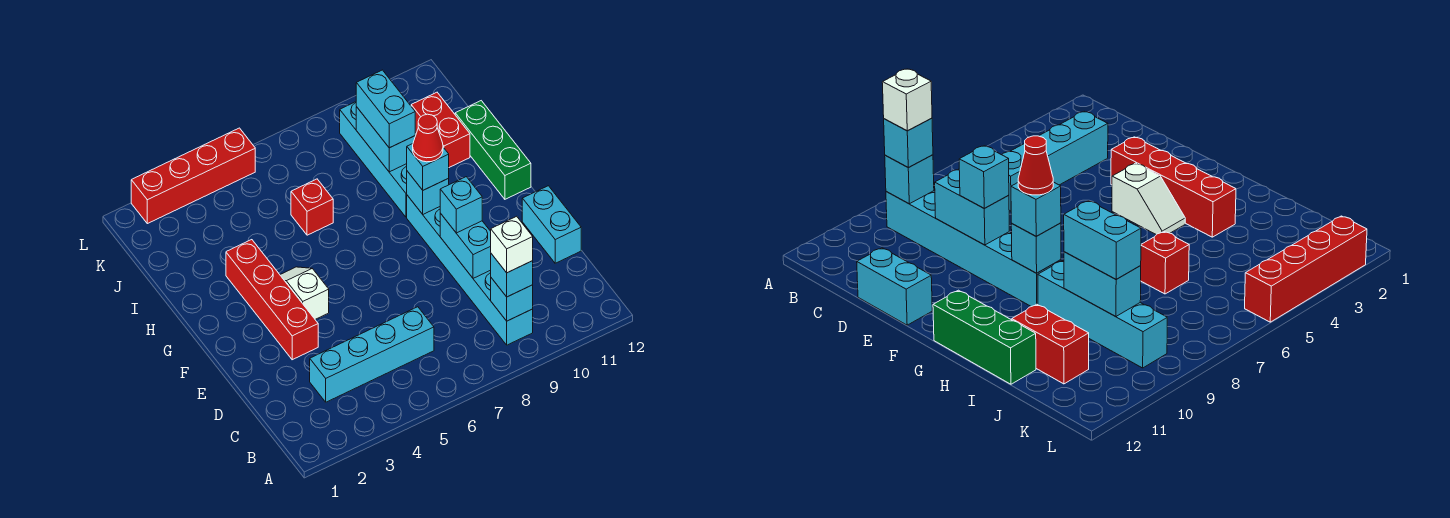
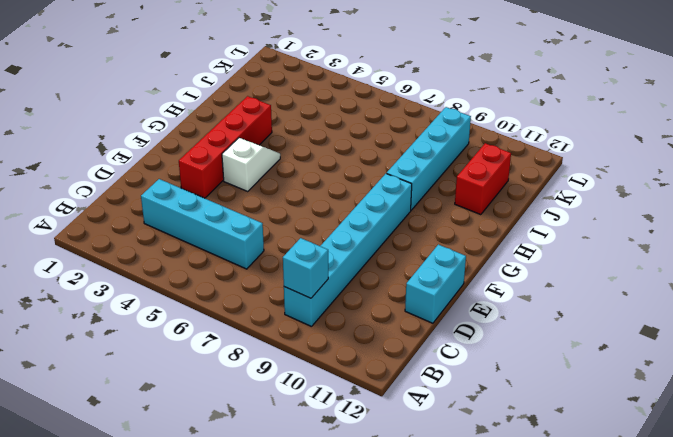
none -> green brick G12:I12 level 1
none -> red brick I6 level 1
none -> red brick L2:L5 level 1

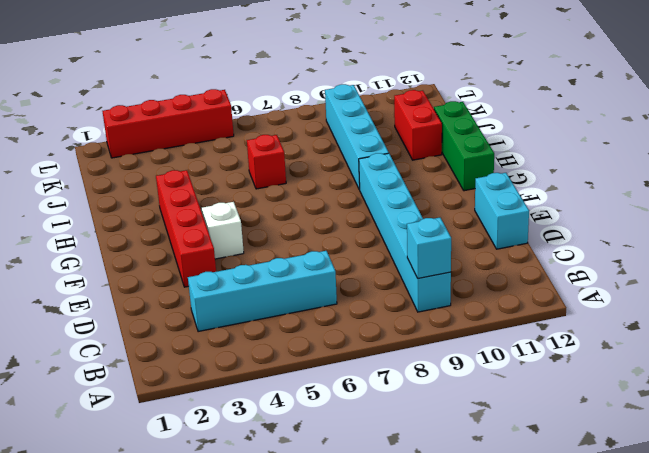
none -> cyan brick D9:E9 level 2
none -> cyan brick G9 level 2
none -> cyan brick I9:J9 level 2

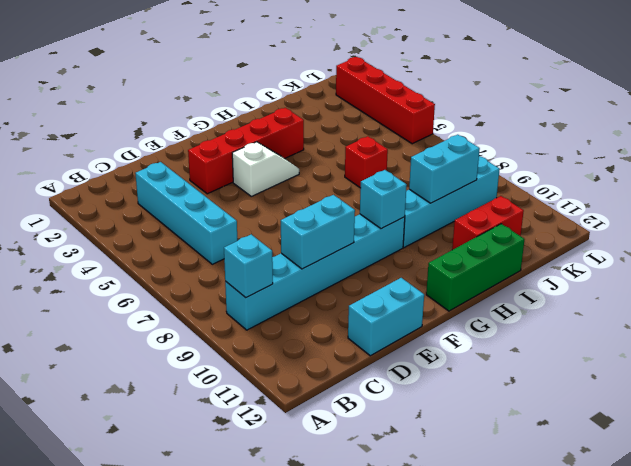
none -> cyan brick B9 level 3
none -> cyan brick E9 level 3
none -> cyan brick G9 level 3

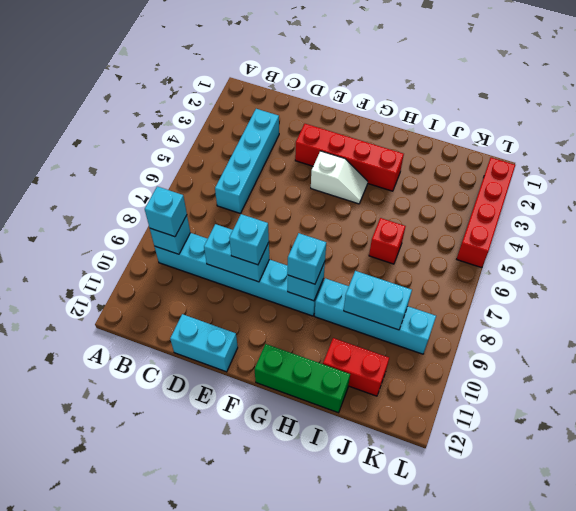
none -> cyan brick I9:J9 level 3
none -> white brick B9 level 4
none -> red cone G9 level 4

